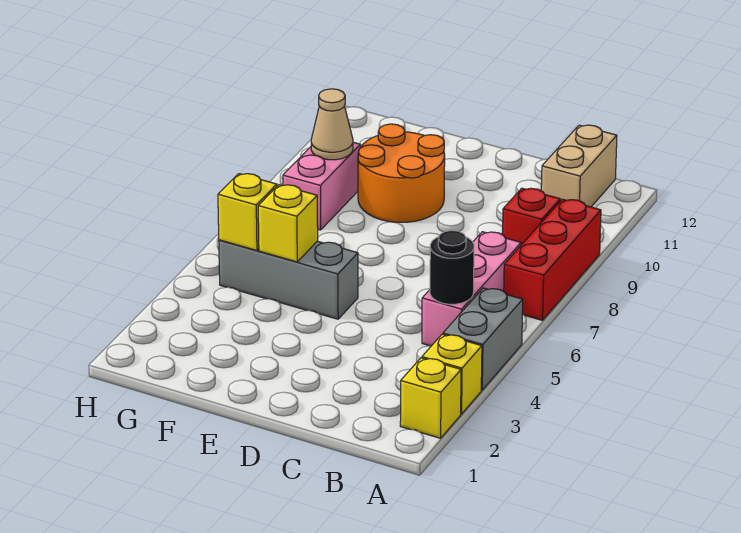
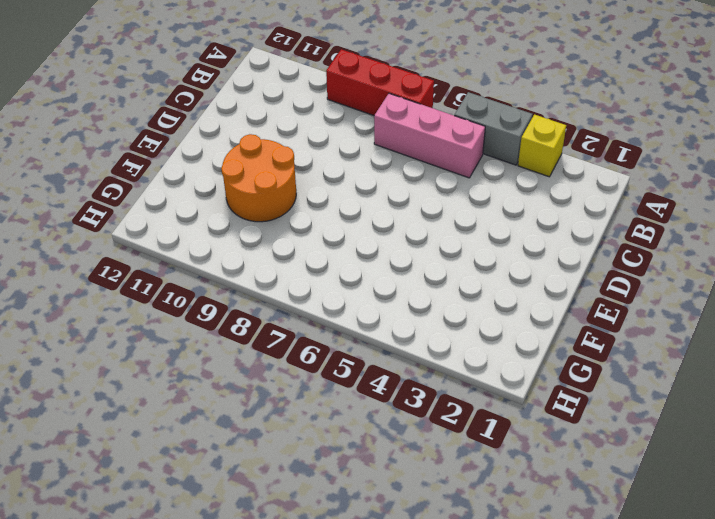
none -> yellow brick A2 level 1
none -> red brick B9 level 1
none -> tan brick B11:B12 level 1

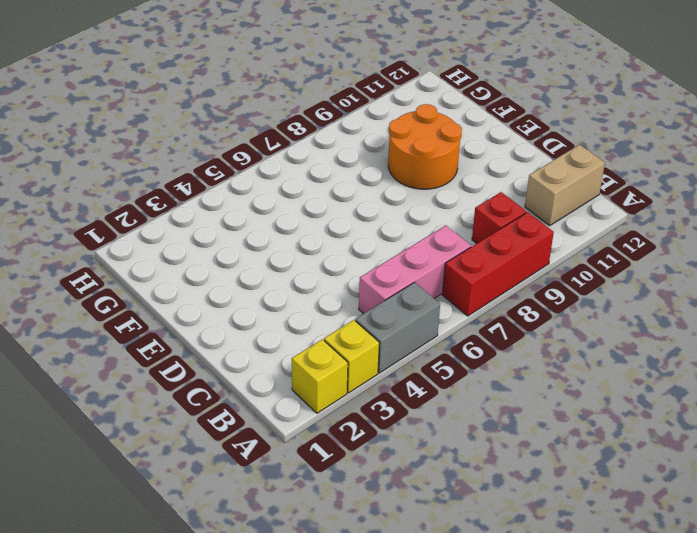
none -> grey brick E5:G5 level 1
none -> pink brick G8:G9 level 1
none -> black round brick B5 level 2

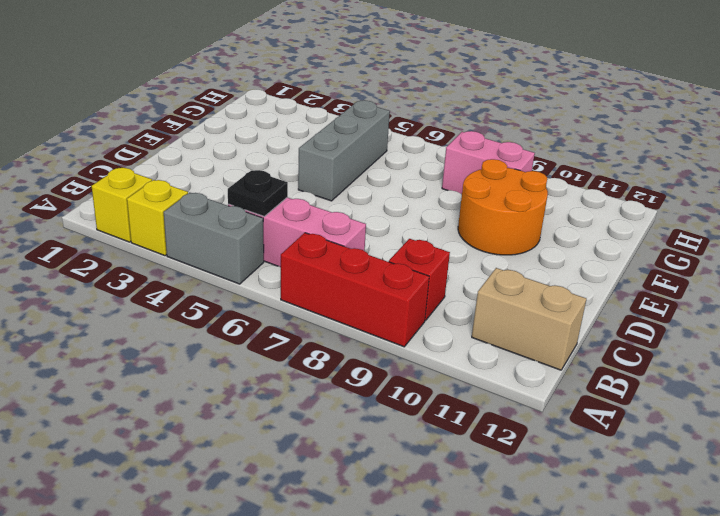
black plate B5 level 2 -> black round brick B5 level 2
none -> yellow brick F5 level 2
none -> yellow brick G5 level 2
none -> tan cone G9 level 2

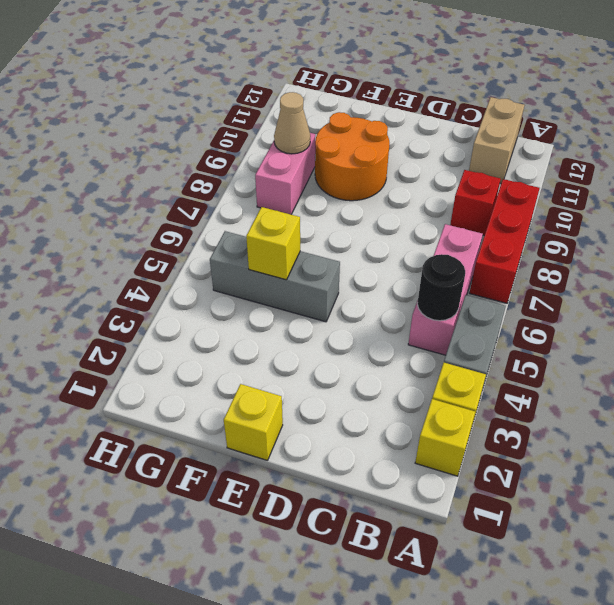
yellow brick E1 level 1 -> yellow brick G5 level 2

